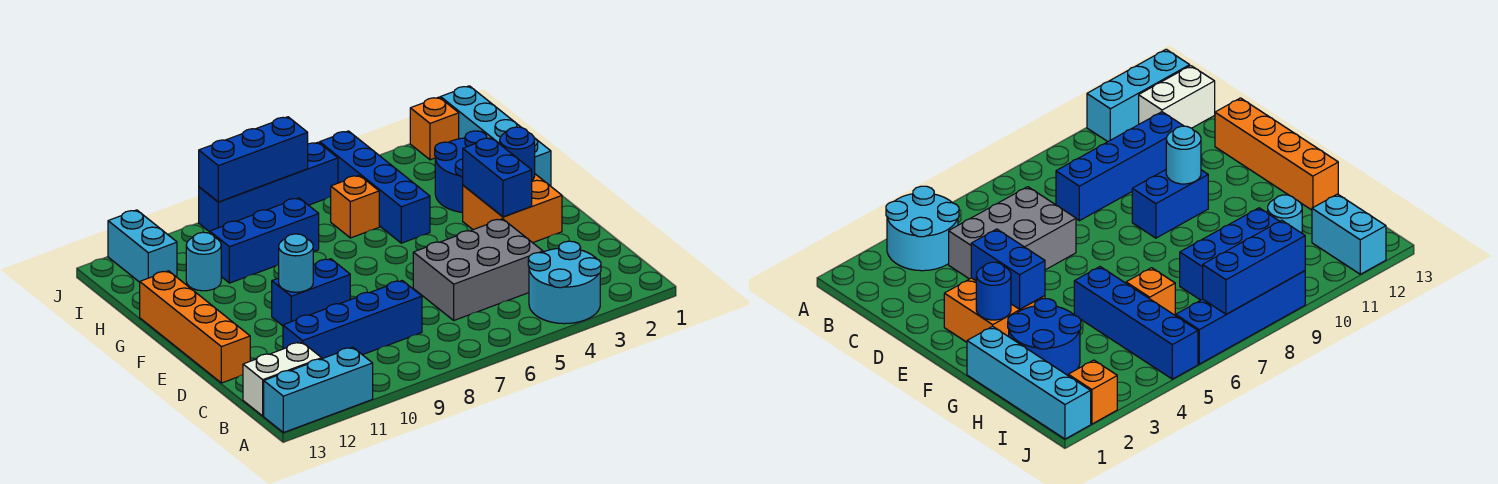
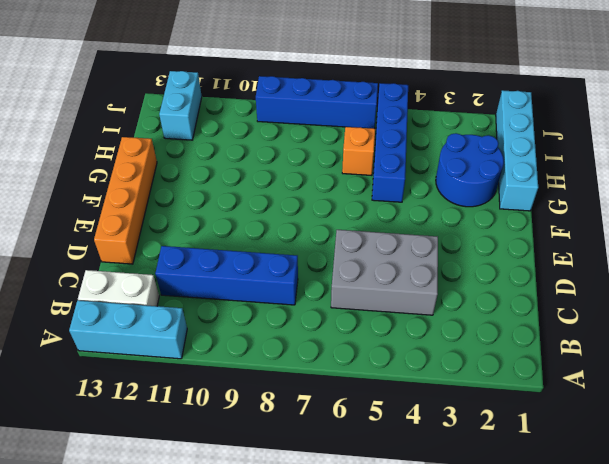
none -> cyan round brick A3:B4 level 1
none -> orange brick E2:F3 level 1
none -> blue brick E9:E10 level 1

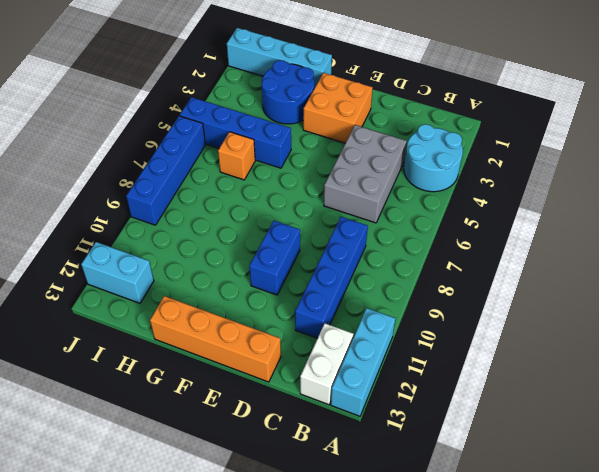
none -> blue brick H8:H10 level 1
none -> cyan round brick H11 level 1
none -> orange brick J2 level 1

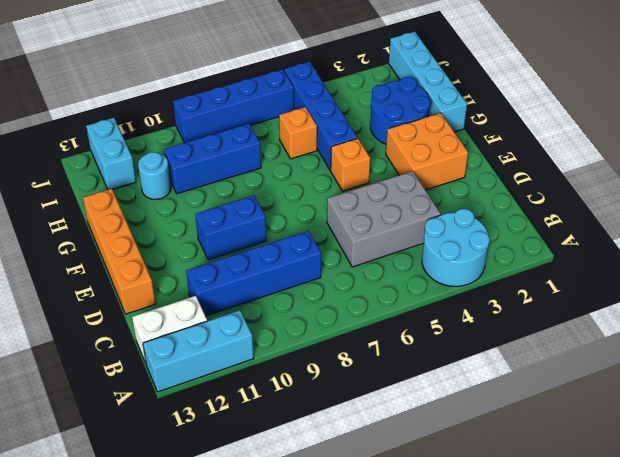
orange brick F5 level 1 -> orange brick J2 level 1
none -> blue brick E3:F3 level 2
none -> cyan round brick E10 level 2
none -> blue round brick F2 level 2

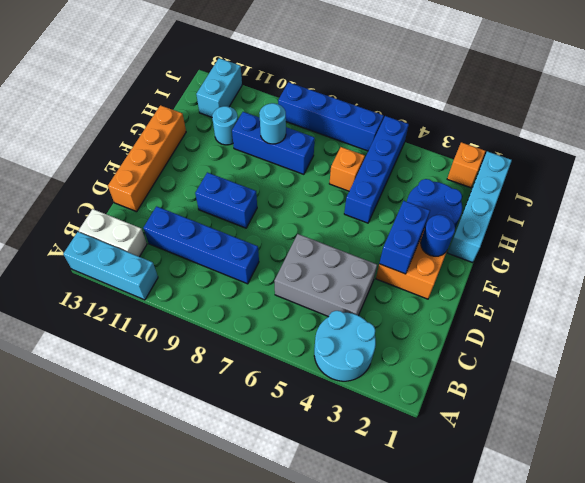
cyan round brick H9 level 2 -> cyan round brick E10 level 2
none -> blue brick J7:J9 level 2

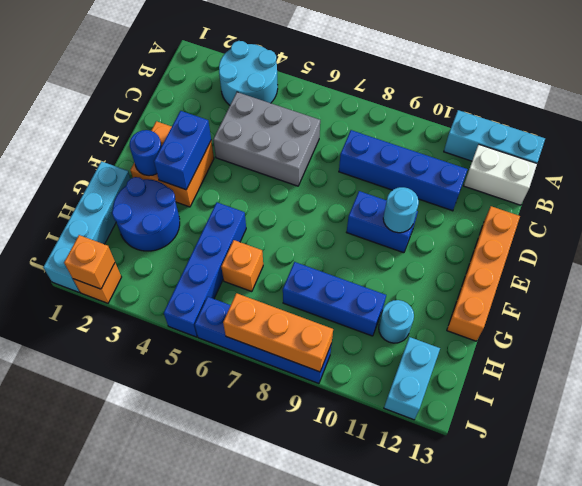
orange brick J2 level 2 -> none
orange brick J7:J9 level 2 -> blue brick J7:J9 level 2

